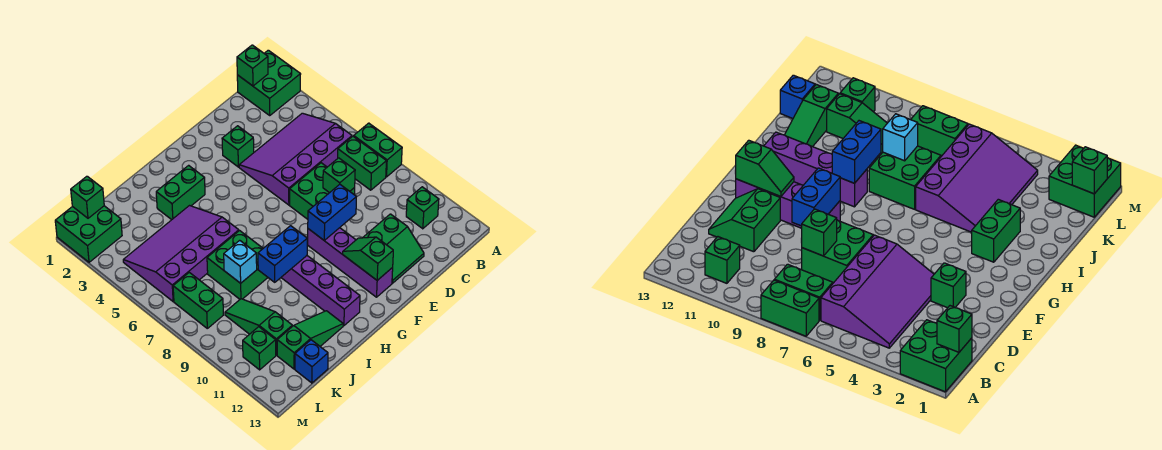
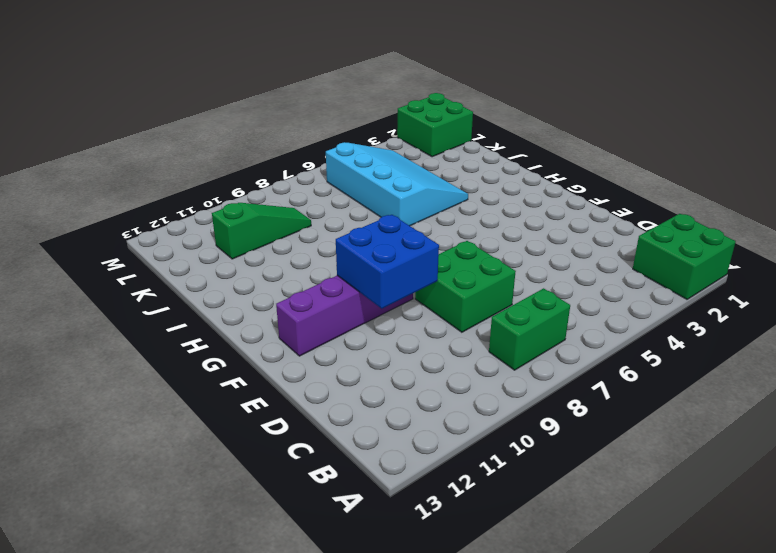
blue brick E9:F10 level 2 -> blue brick E9:F9 level 2
cyan slope I4:L6 level 1 top 6 -> purple slope I4:L6 level 1 top 6
none -> green brick A7:A8 level 1
none -> purple slope B4:E6 level 1 top 6
none -> green brick B11 level 1

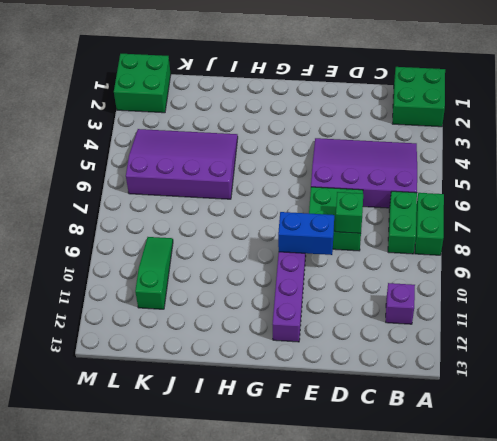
purple brick B11 level 1 -> green brick B11 level 1
none -> green slope D11:E12 level 1 top 11
none -> green brick E3 level 1
none -> green brick H3:I3 level 1

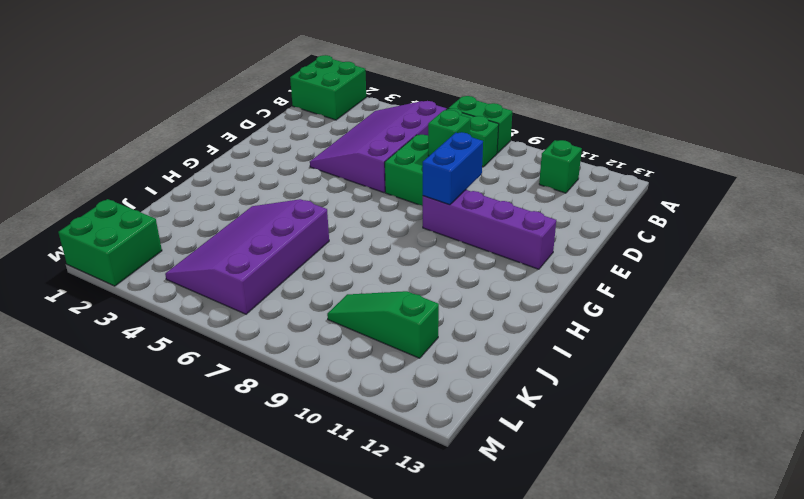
none -> green slope D11:E12 level 1 top 11
none -> green brick E3 level 1
none -> green brick H3:I3 level 1

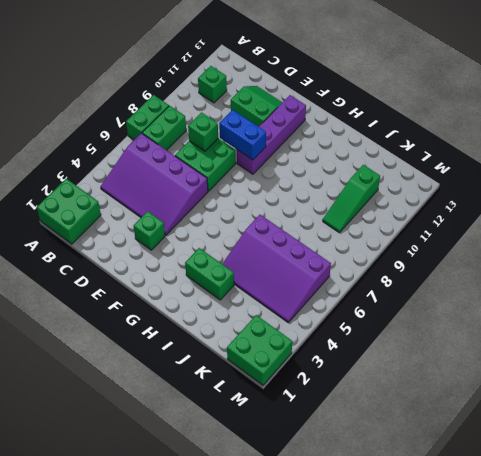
none -> purple brick H9:H12 level 1
none -> green brick I7:J8 level 1
none -> green slope I12:K12 level 1 top K

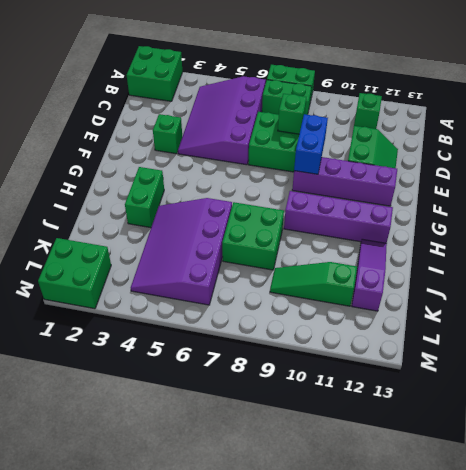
purple slope I12:K12 level 1 top K -> green slope I12:K12 level 1 top K
none -> blue brick K13 level 1
none -> green brick L7:L8 level 1
none -> green brick L11 level 1

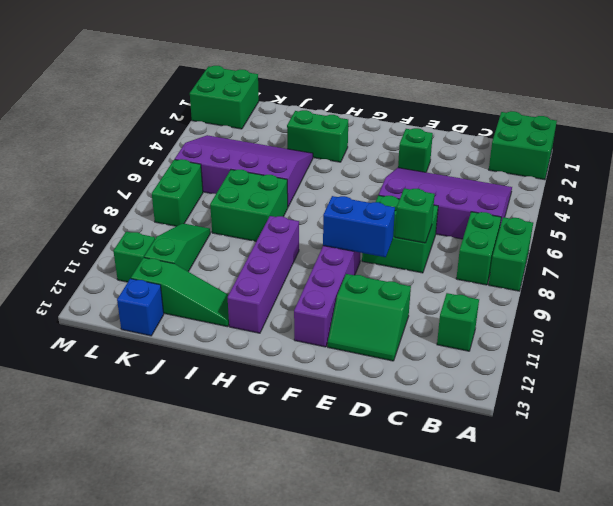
none -> green brick B1 level 2
none -> green slope F11:F12 level 2 top 12
none -> blue brick H9:I9 level 2

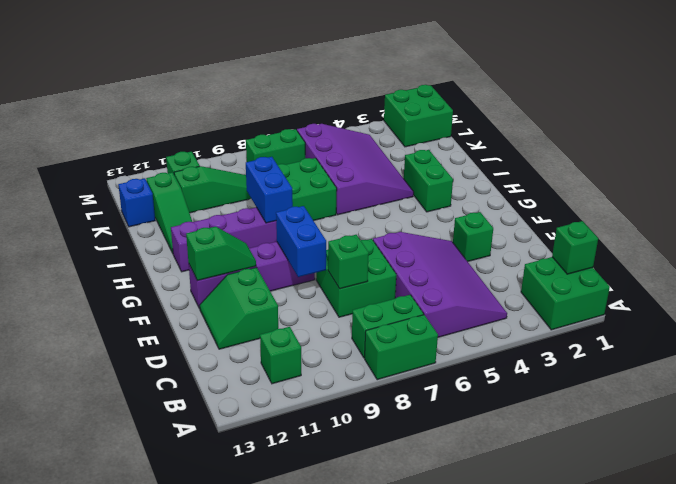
none -> cyan brick J8 level 2
none -> green brick L1 level 2

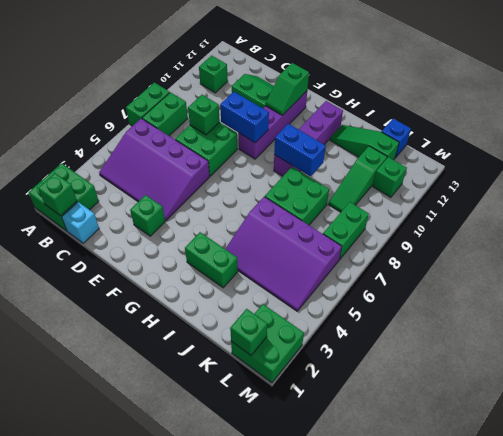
cyan brick C1 level 1 -> cyan brick J8 level 2

